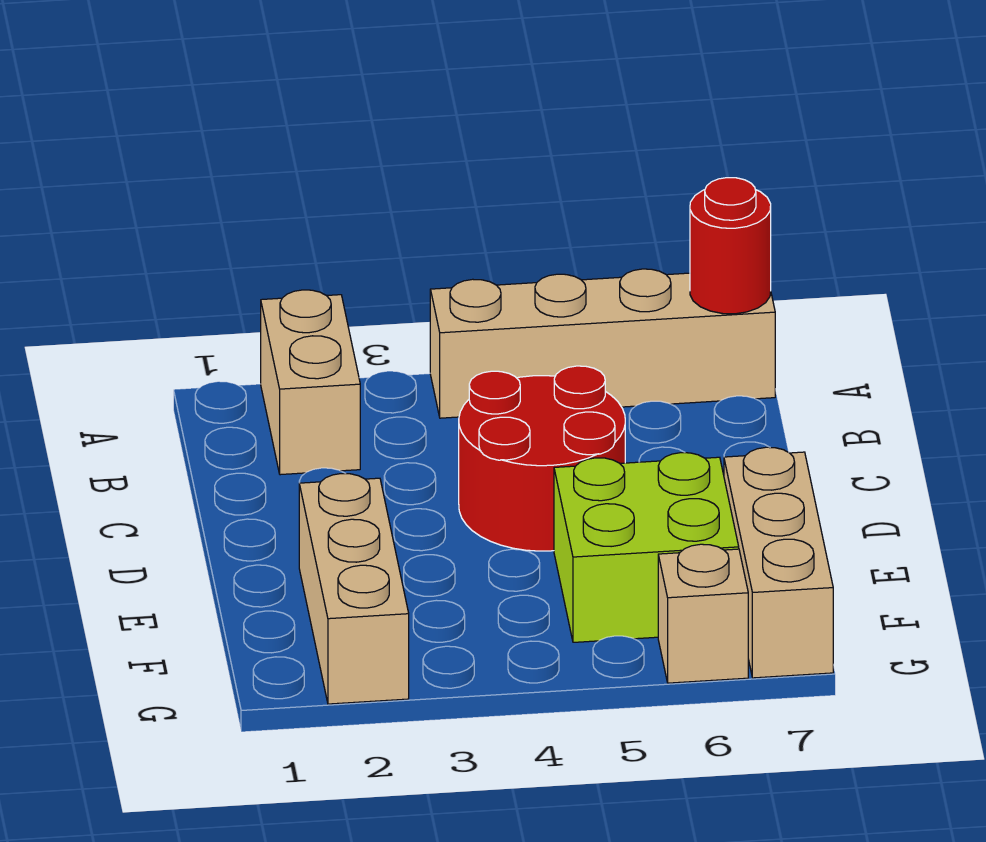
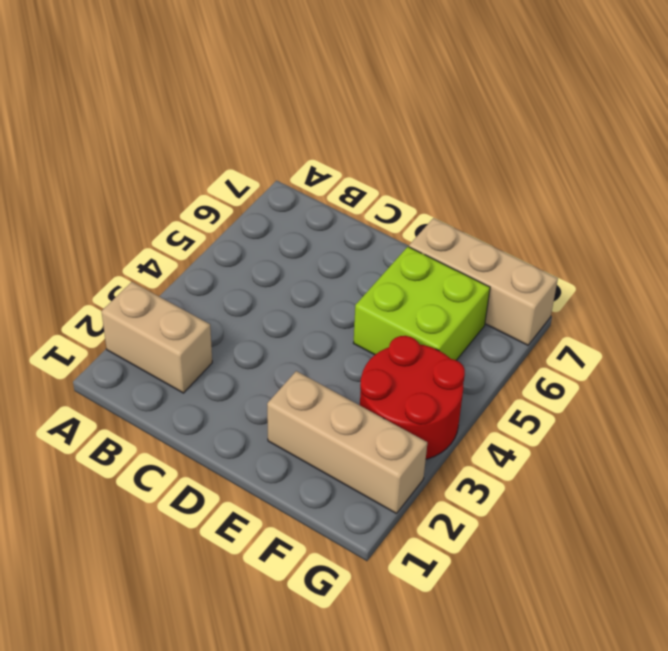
red round brick F3:G4 level 1 -> red round brick C4:D5 level 1
none -> tan brick A4:A7 level 1
none -> tan brick G6 level 1

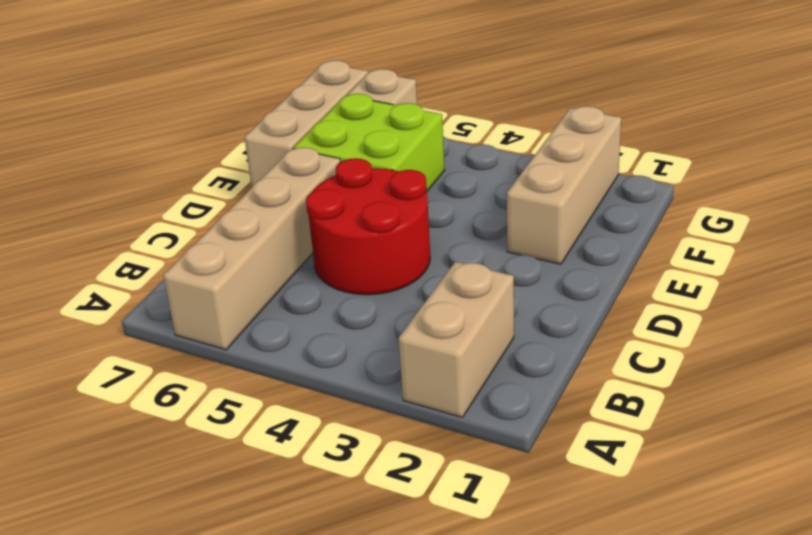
tan brick A6:D6 level 1 -> tan brick A4:A7 level 1
none -> red round brick A7 level 2

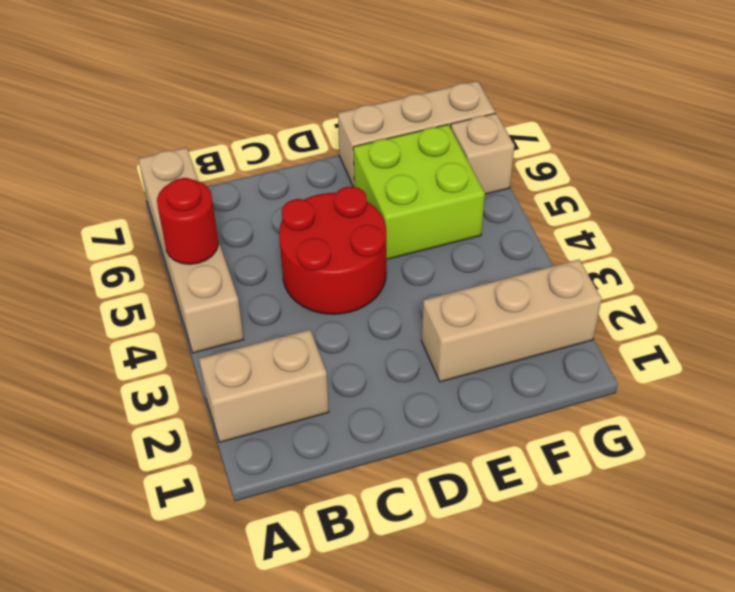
red round brick A5 level 2 -> red round brick A7 level 2

